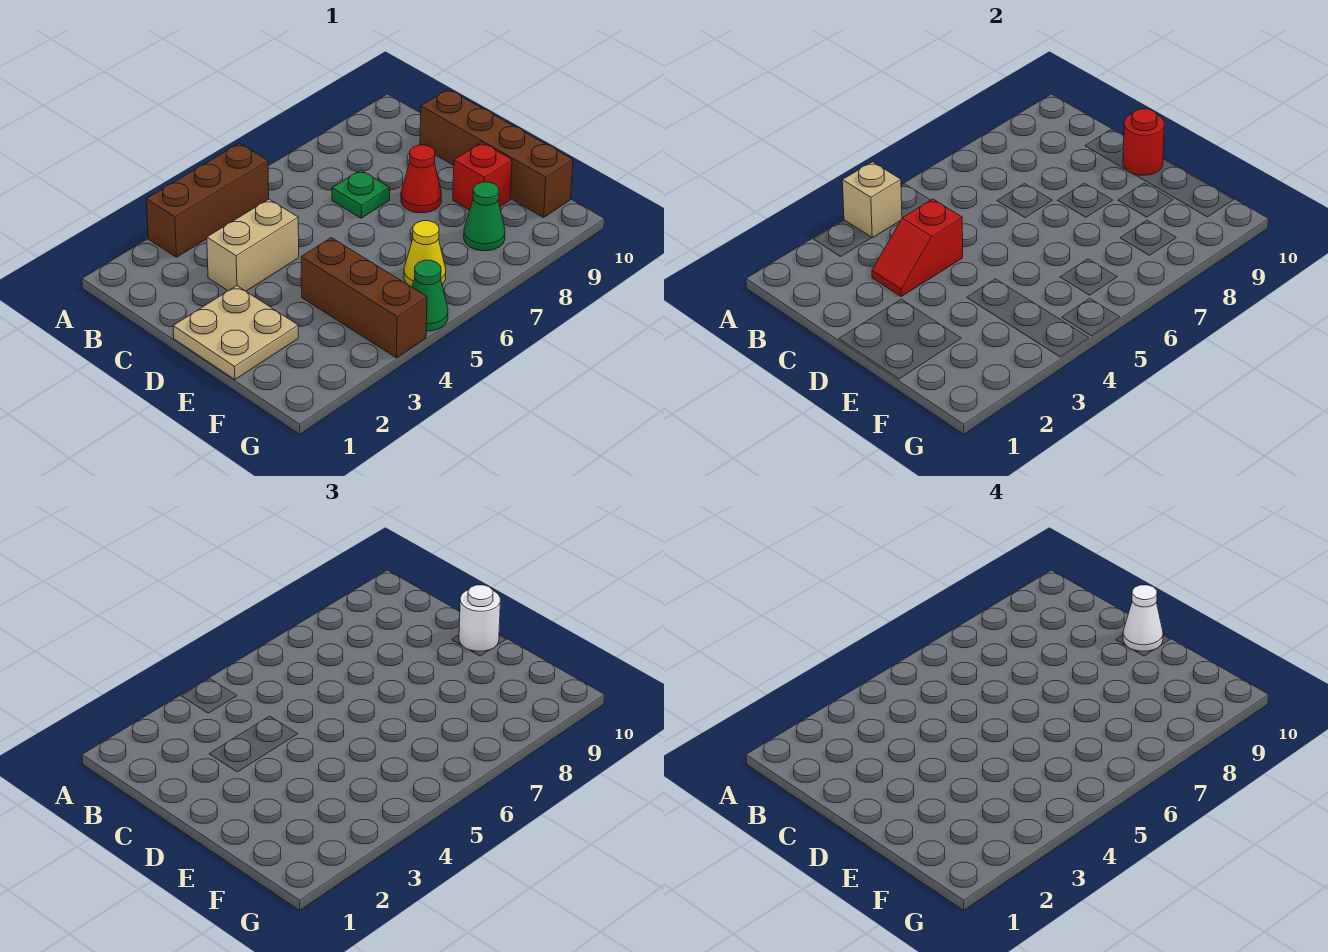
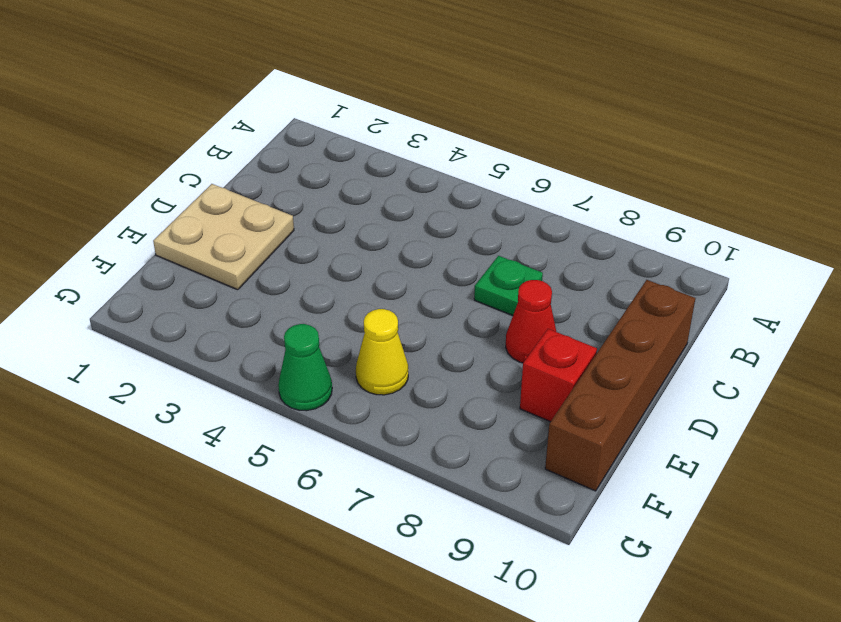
none -> brown brick A3:A5 level 1
none -> tan brick C3:C4 level 1
none -> brown brick E4:G4 level 1

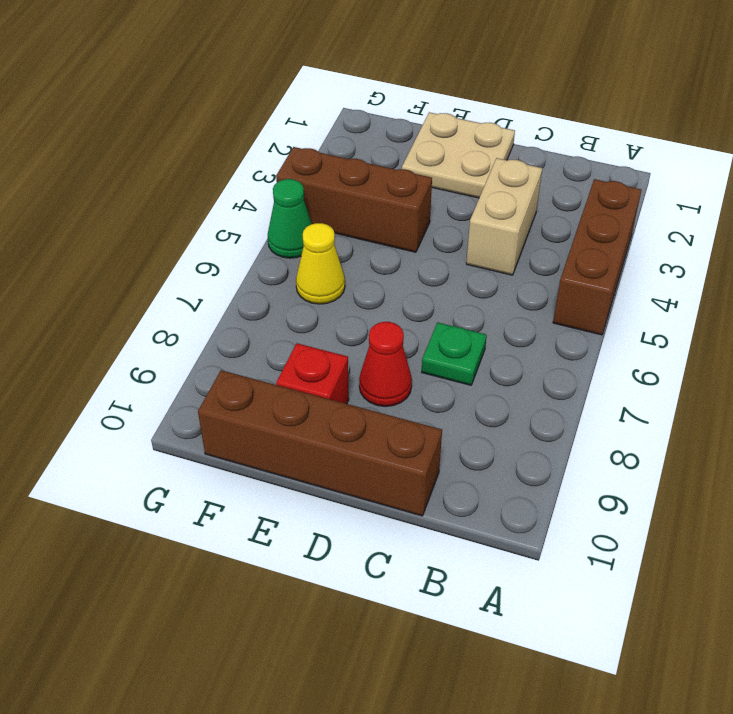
none -> green cone F8 level 1
none -> tan brick A4 level 2
none -> red slope C3:C4 level 2 top 4

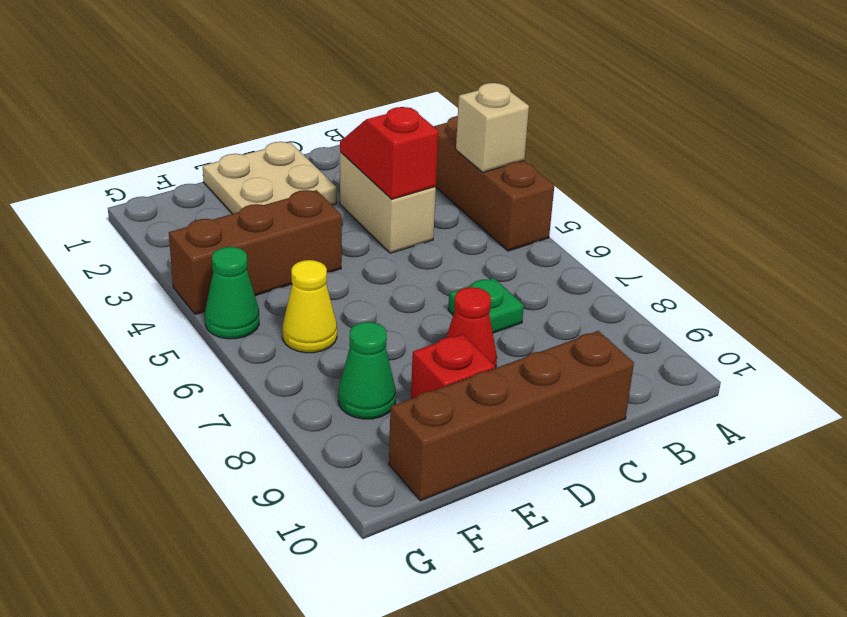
none -> red round brick D10 level 2
none -> white round brick D10 level 3
none -> white cone D10 level 4

